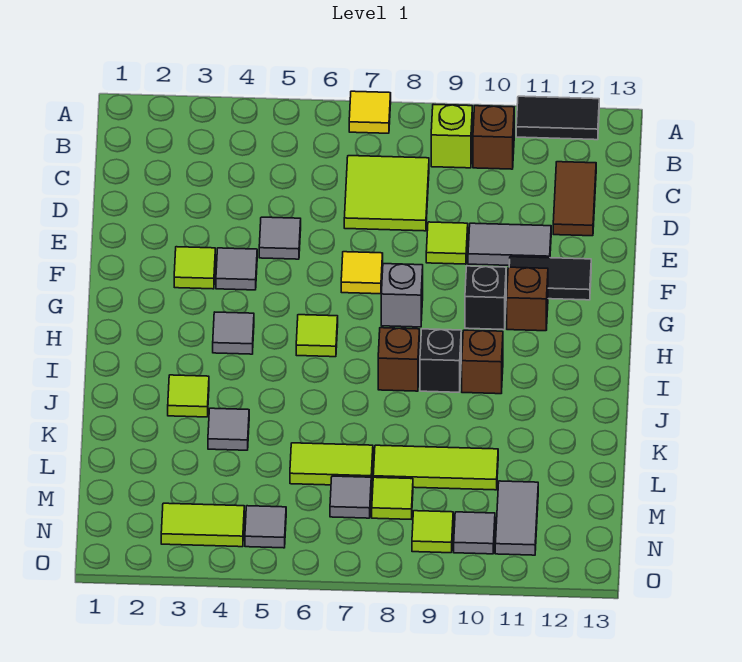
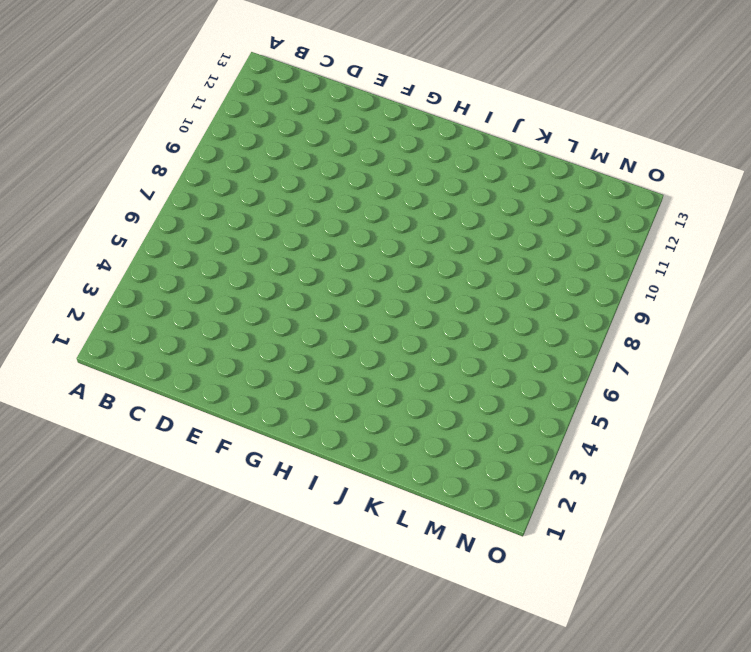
none -> yellow tile A7 level 1
none -> black tile A11:A12 level 1
none -> lime brick B9 level 1
none -> brown brick B10 level 1

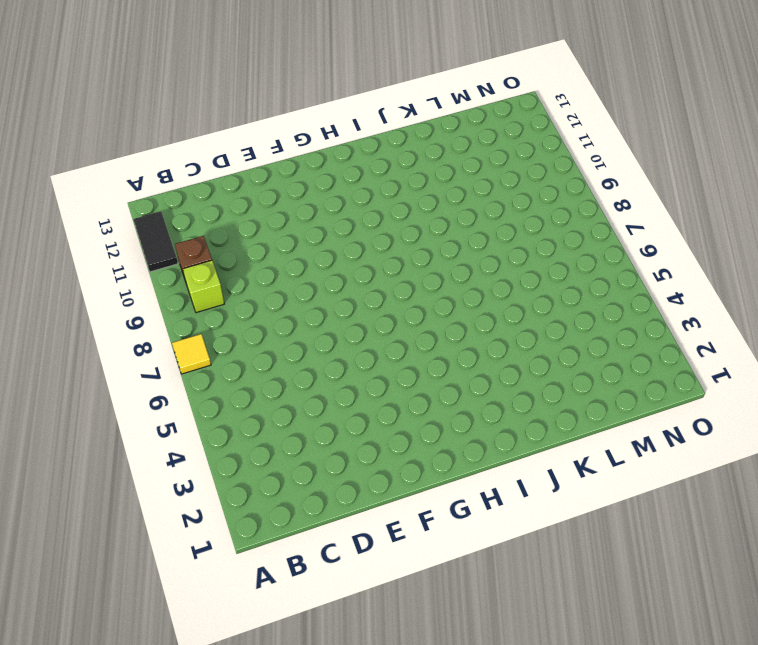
none -> lime tile C7:D8 level 1
none -> brown tile C12:D12 level 1
none -> grey tile E5 level 1
none -> lime tile E9 level 1

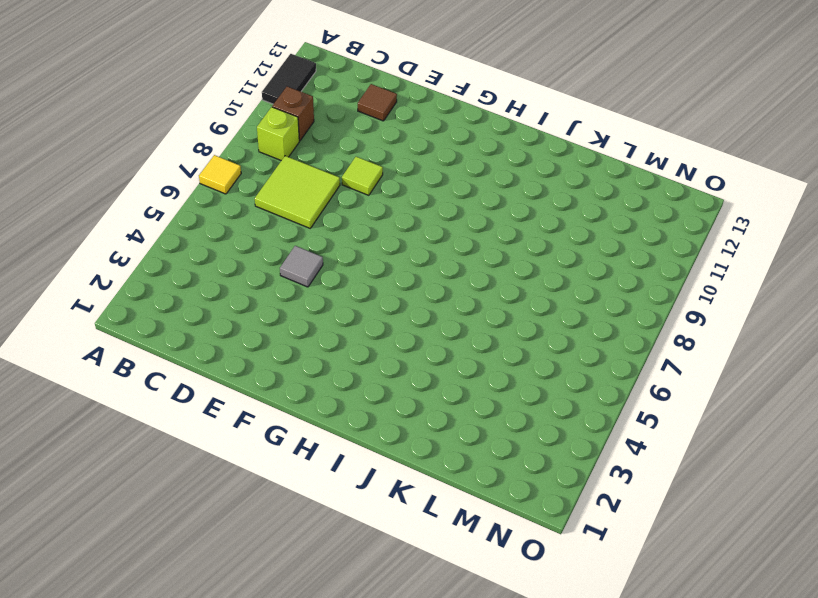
brown tile D12 level 1 -> brown tile C12:D12 level 1
none -> grey tile E10:E11 level 1
none -> lime tile F3 level 1
none -> grey tile F4 level 1
none -> yellow tile F7 level 1

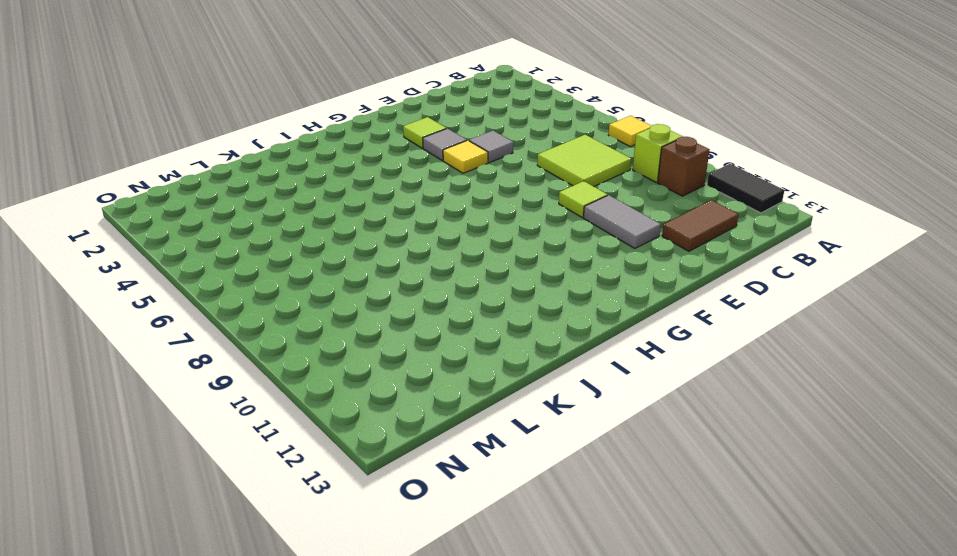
yellow tile F5 level 1 -> yellow tile F7 level 1
none -> black tile F11:F12 level 1
none -> grey brick G8 level 1
none -> black brick G10 level 1
none -> brown brick G11 level 1

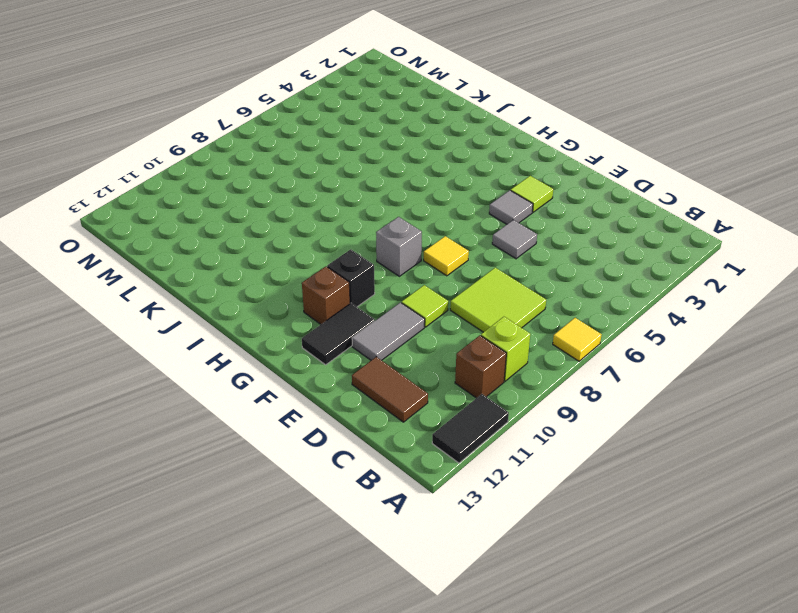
none -> grey tile H4 level 1
none -> lime tile H6 level 1
none -> brown brick I8 level 1
none -> black brick I9 level 1

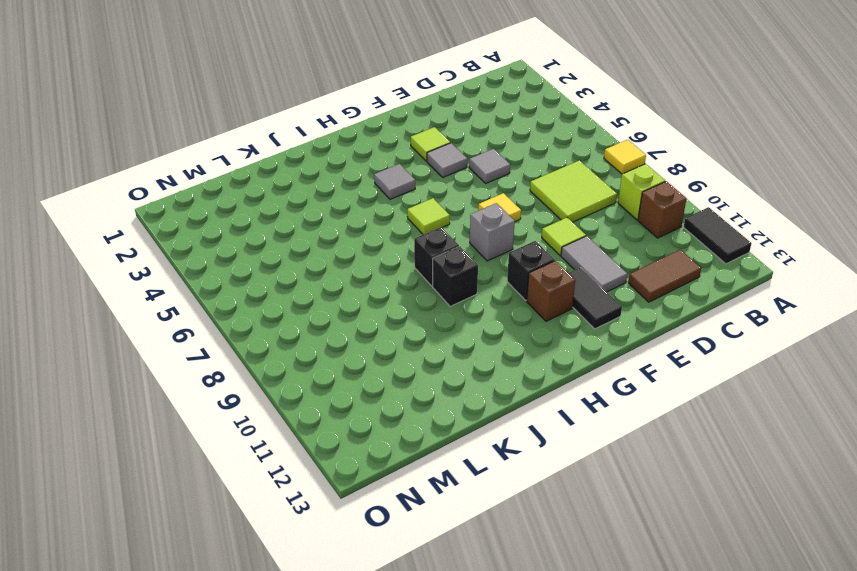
black brick I8 level 1 -> brown brick I8 level 1
none -> brown brick I10 level 1
none -> lime tile J3 level 1
none -> grey tile K4 level 1
none -> lime tile L6:L7 level 1

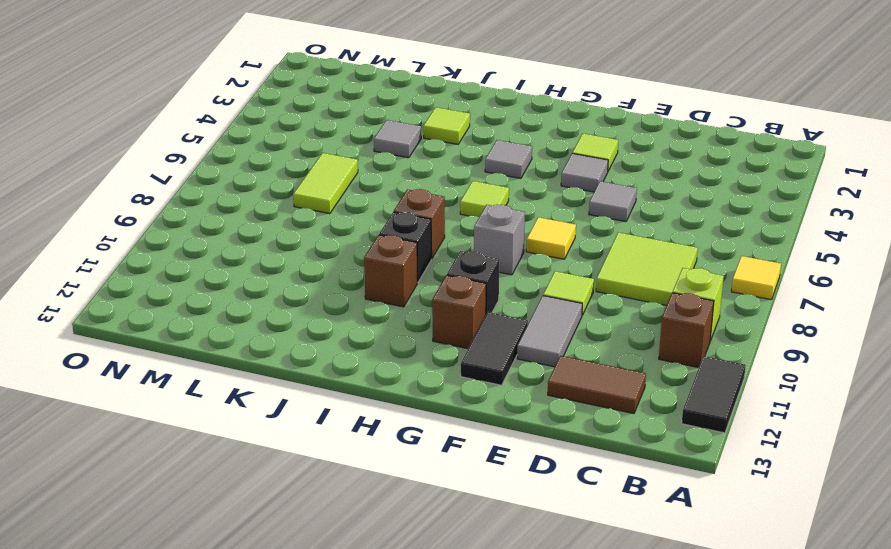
none -> lime tile L8:L10 level 1
none -> grey tile M7 level 1
none -> lime tile M8 level 1
none -> grey tile M11:N11 level 1

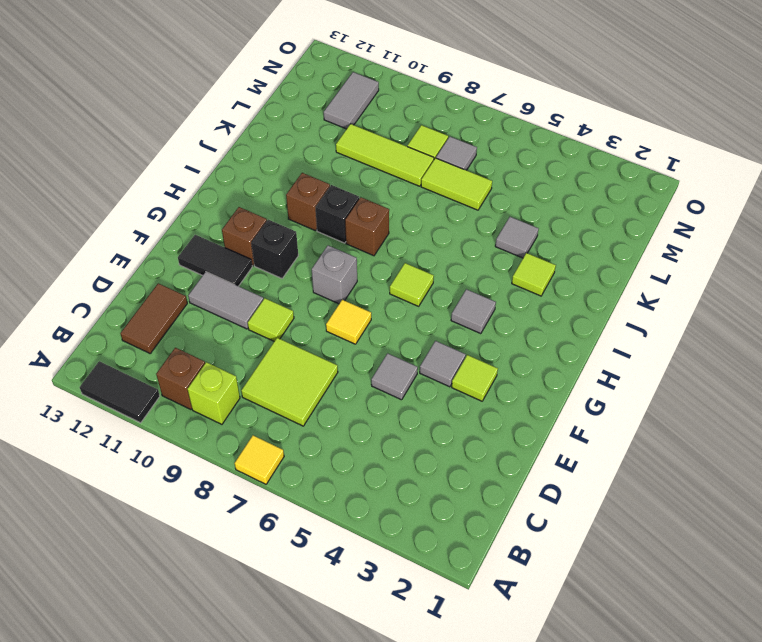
none -> lime tile N3:N4 level 1
none -> grey tile N5 level 1
none -> lime tile N9 level 1
none -> grey tile N10 level 1

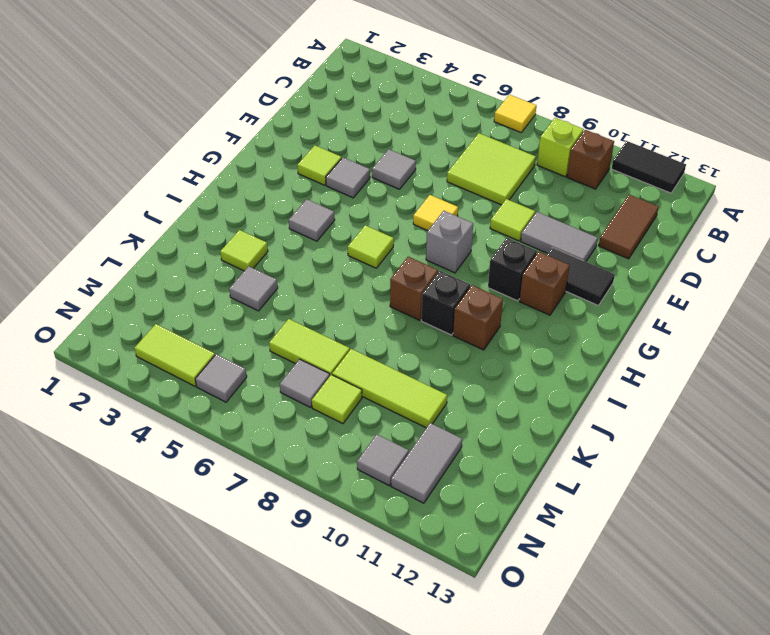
none -> lime tile N9 level 1

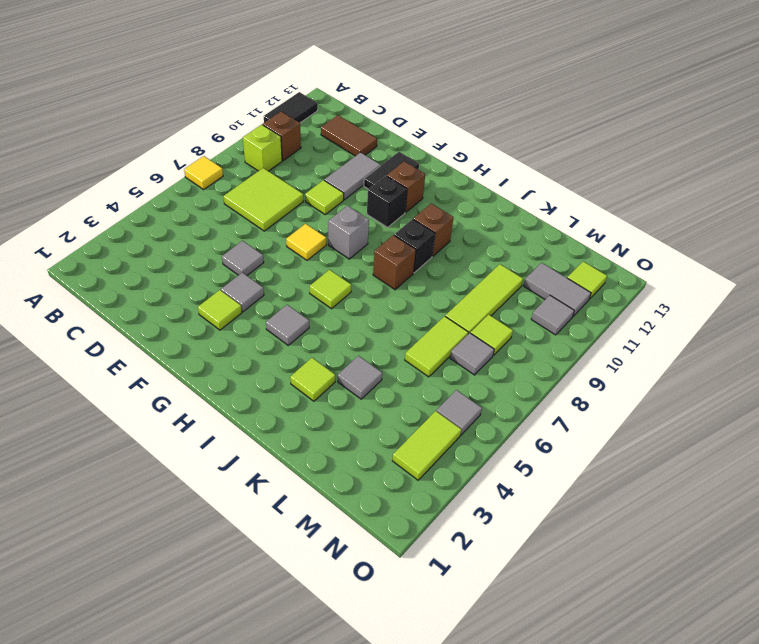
lime tile N12 level 1 -> lime tile N9 level 1

